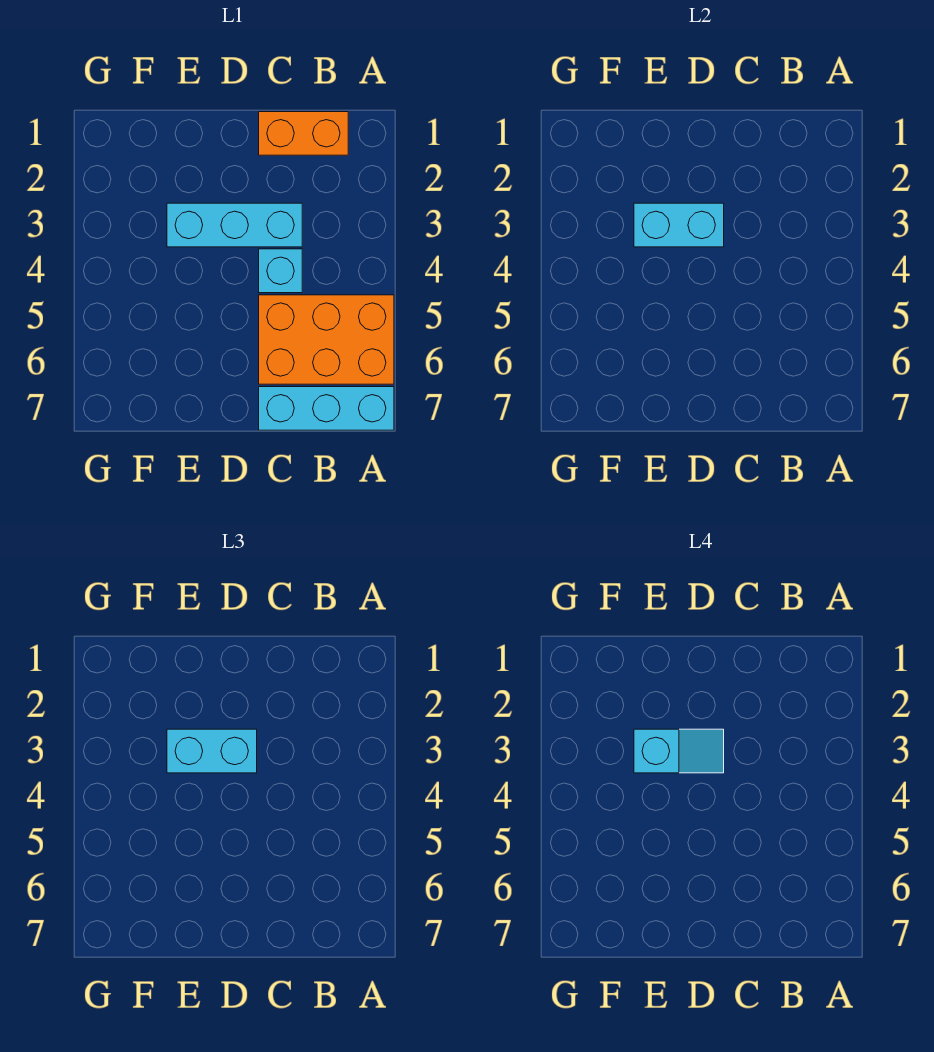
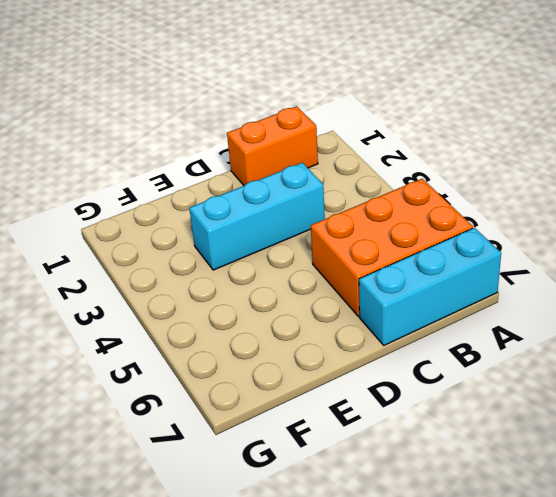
none -> cyan brick C4 level 1
none -> cyan brick D3:E3 level 2

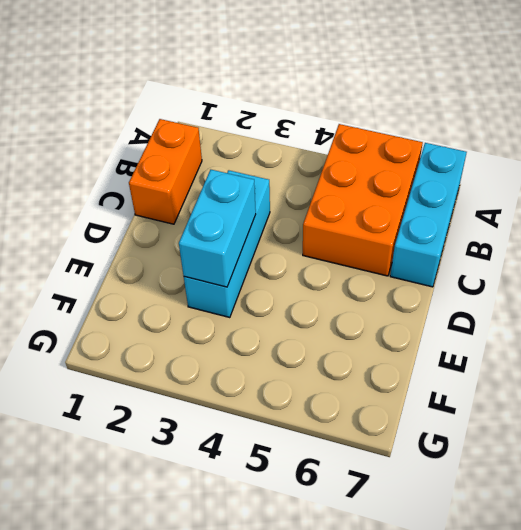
none -> cyan brick C4 level 1
none -> cyan brick D3:E3 level 3

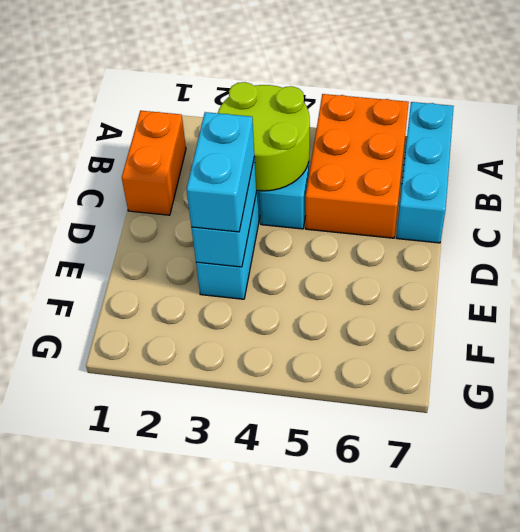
lime round brick B3:C4 level 2 -> none
none -> cyan slope D3:E3 level 4 top E

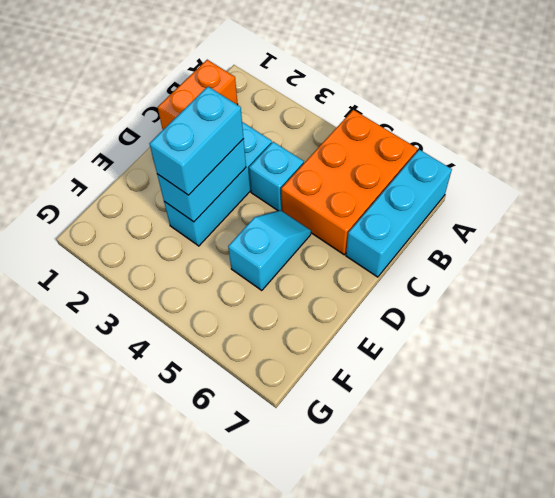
cyan slope D5:E5 level 1 top E -> cyan slope D3:E3 level 4 top E

